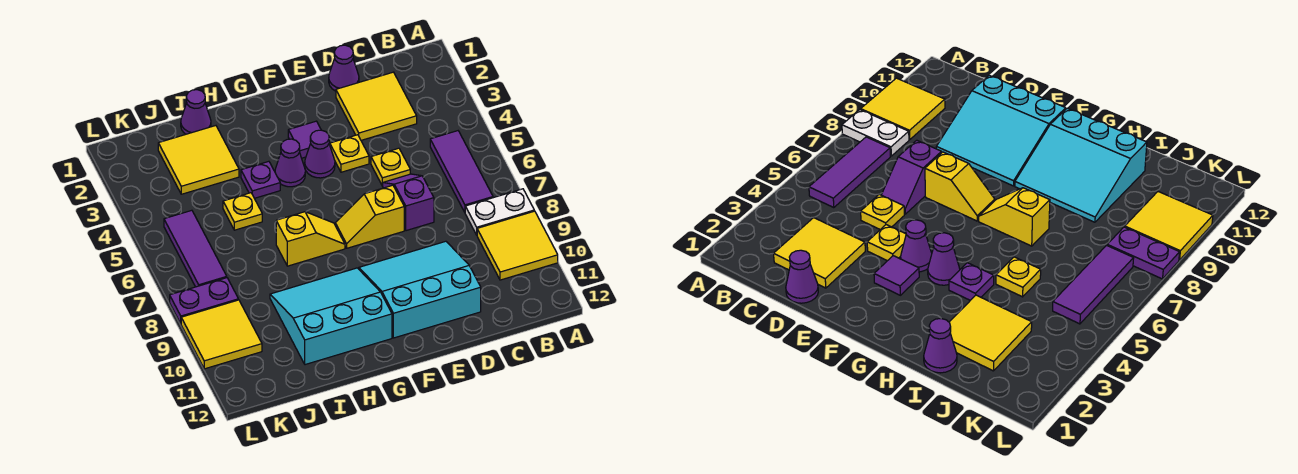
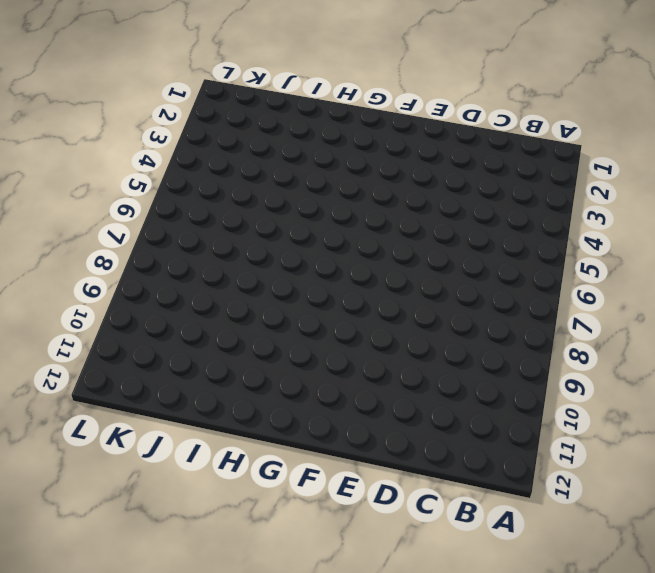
none -> white plate A8:B8 level 1
none -> yellow tile A9:B10 level 1
none -> purple tile B5:B7 level 1

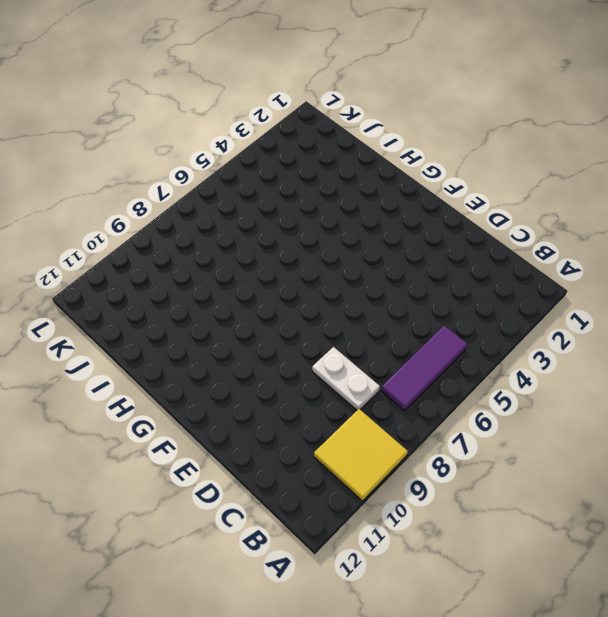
white plate C8:D8 level 1 -> white plate A8:B8 level 1
none -> yellow tile C2:D3 level 1
none -> purple cone D1 level 1
none -> yellow plate D5 level 1

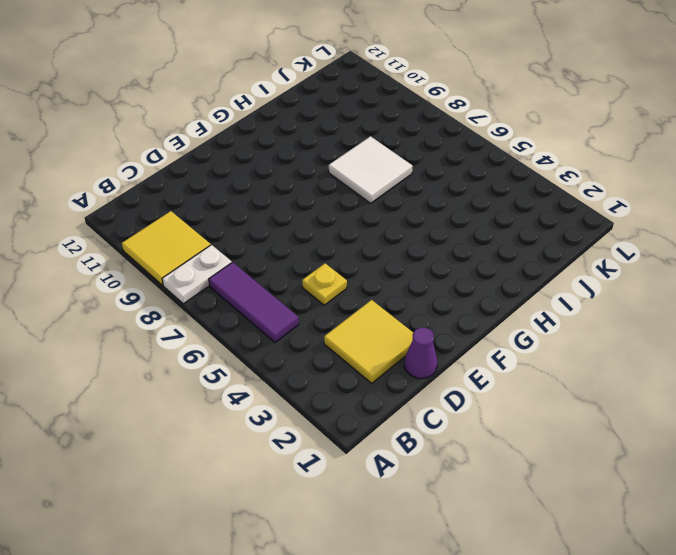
white tile H7:I8 level 1 -> yellow slope G7:H7 level 1 top H
none -> purple slope D6:D7 level 1 top 7
none -> cyan slope D9:F11 level 1 top 11
none -> yellow plate E4 level 1

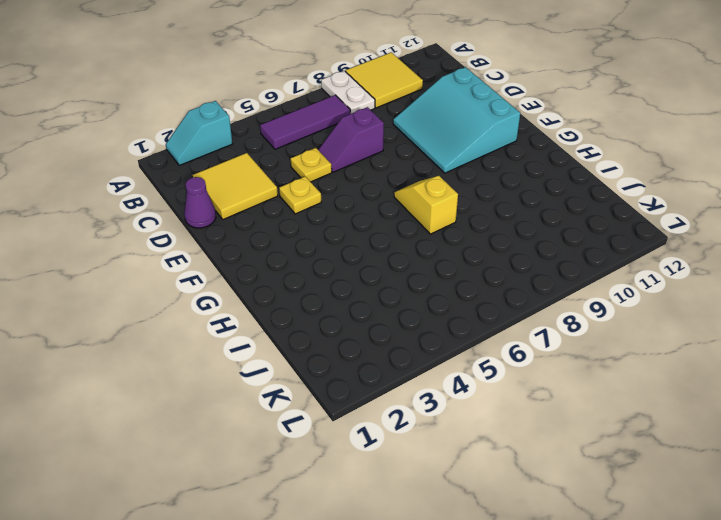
cyan slope A2:A3 level 1 top 3 -> none
none -> yellow slope E7:F7 level 1 top E
none -> purple tile F3 level 1
none -> purple cone F4 level 1

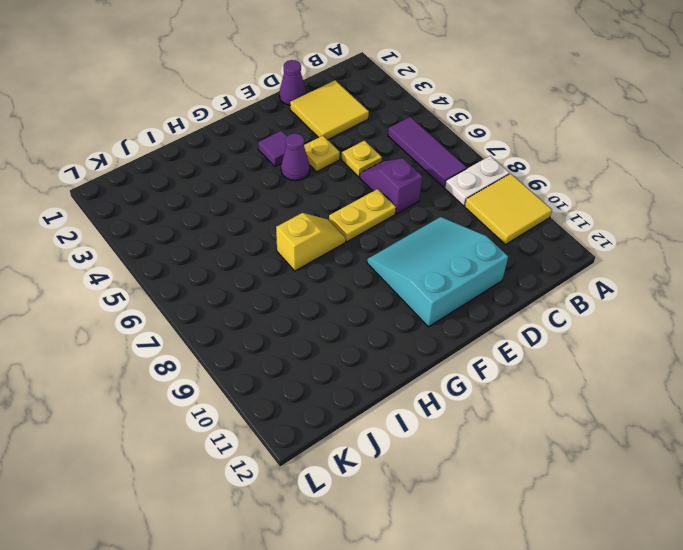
yellow plate E7:F7 level 1 -> yellow slope E7:F7 level 1 top E
none -> purple cone G4 level 1
none -> cyan slope G9:I11 level 1 top 11
none -> purple plate H4 level 1

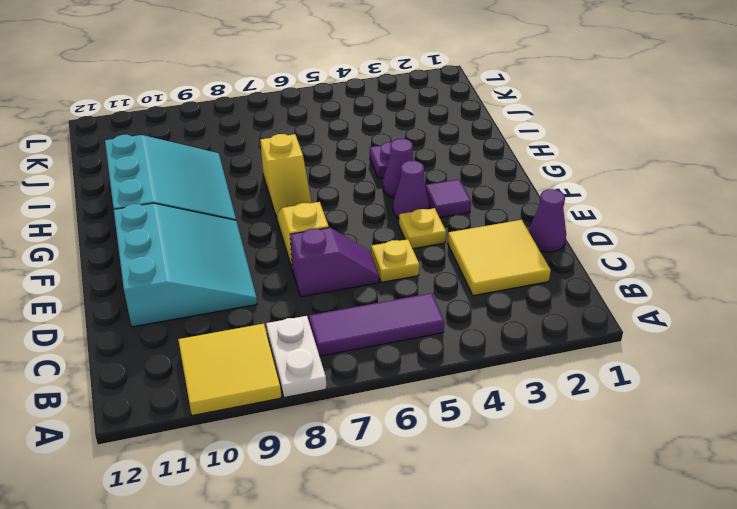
none -> purple cone I1 level 1
none -> yellow tile I2:J3 level 1
none -> yellow plate I5 level 1

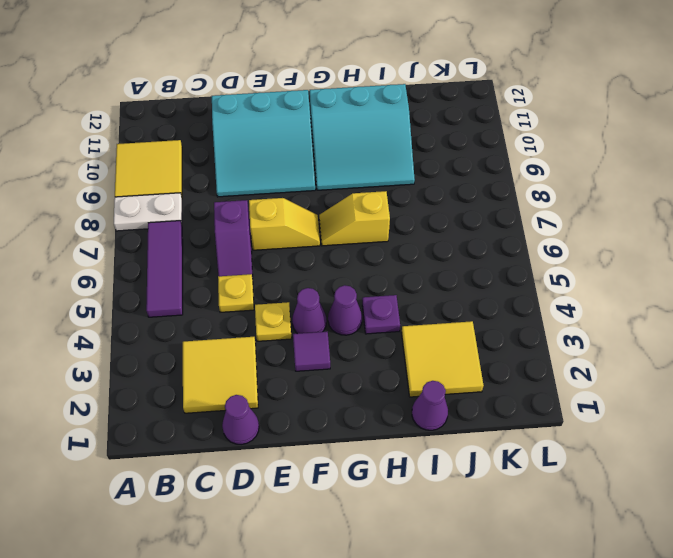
none -> yellow plate I5 level 1
none -> purple tile K5:K7 level 1
none -> purple plate K8:L8 level 1

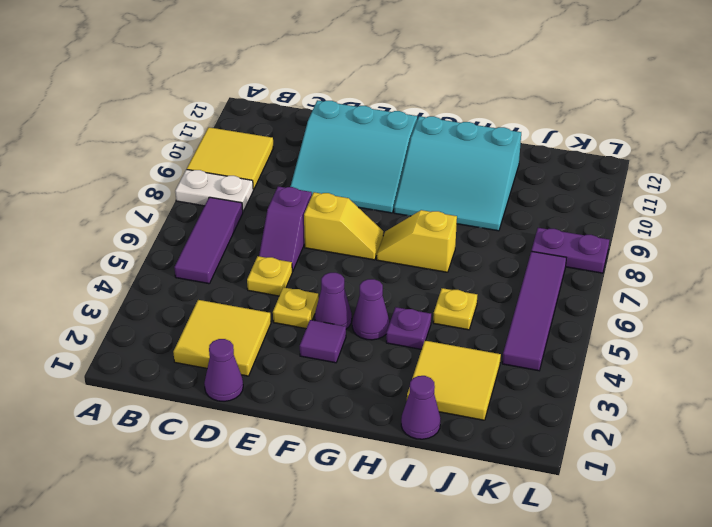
purple tile K4:K7 level 1 -> purple tile K5:K7 level 1
none -> yellow tile K9:L10 level 1

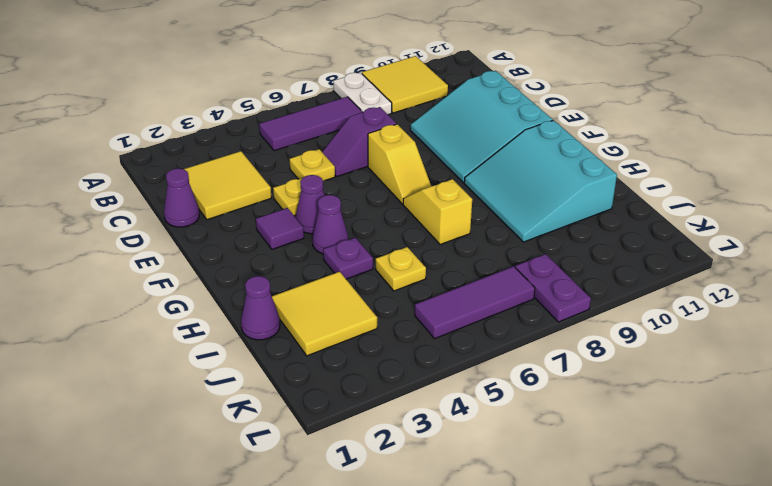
none -> yellow tile K9:L10 level 1

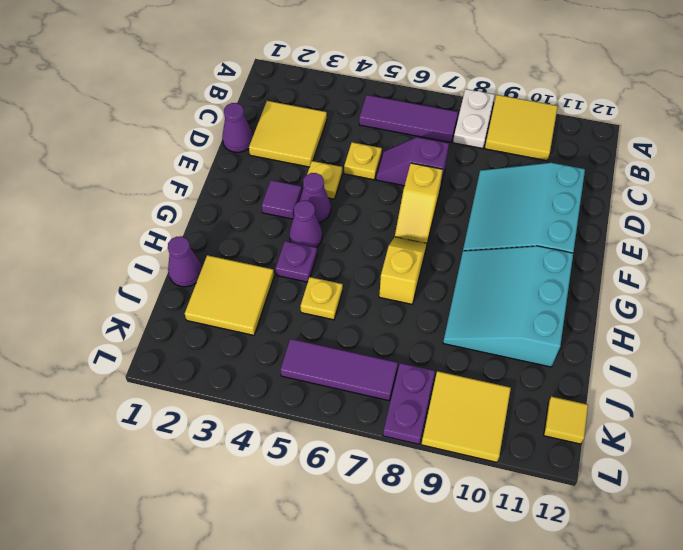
yellow tile K12 level 1 -> none

